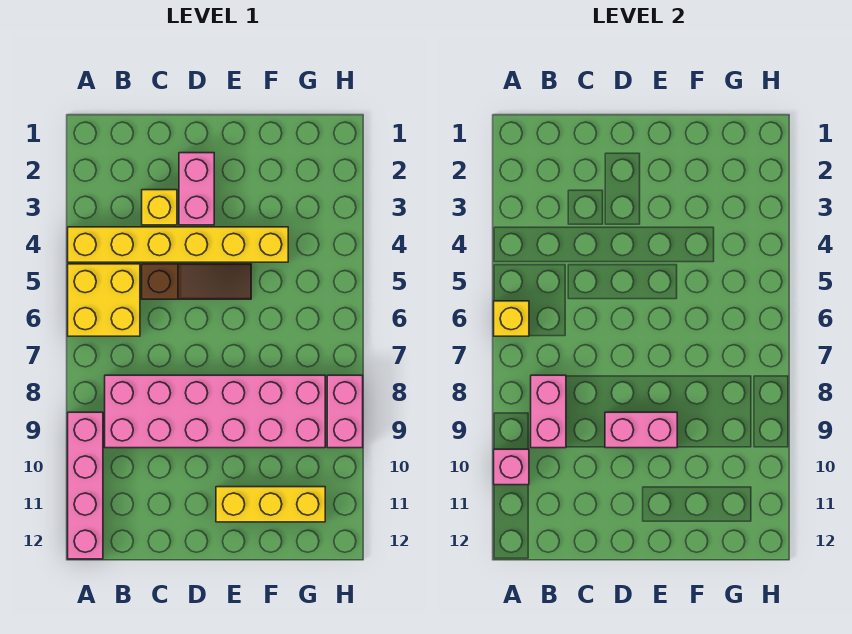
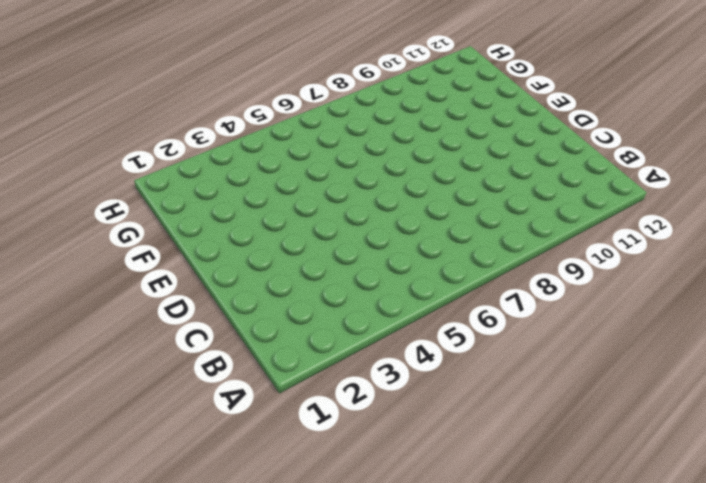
none -> yellow brick A4:F4 level 1
none -> yellow brick A5:B6 level 1
none -> pink brick A9:A12 level 1

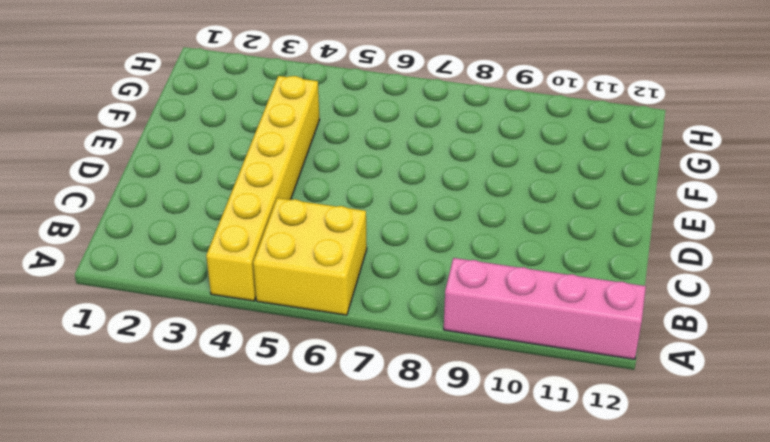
none -> pink brick B8:G9 level 1
none -> yellow brick C3 level 1
none -> brown slope C5:E5 level 1 top C

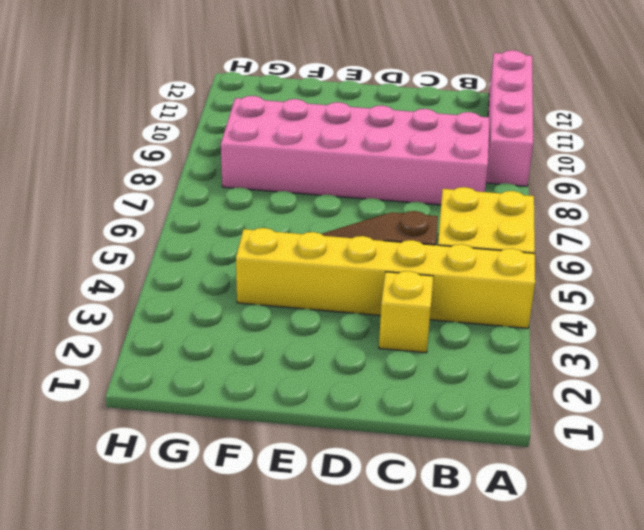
none -> pink brick D2:D3 level 1
none -> yellow brick E11:G11 level 1
none -> pink brick H8:H9 level 1

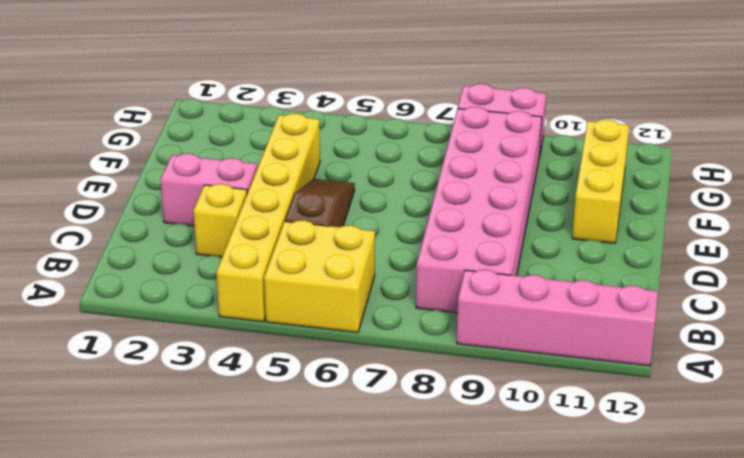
none -> yellow brick A6 level 2
none -> pink brick A10 level 2
none -> pink brick B8:B9 level 2

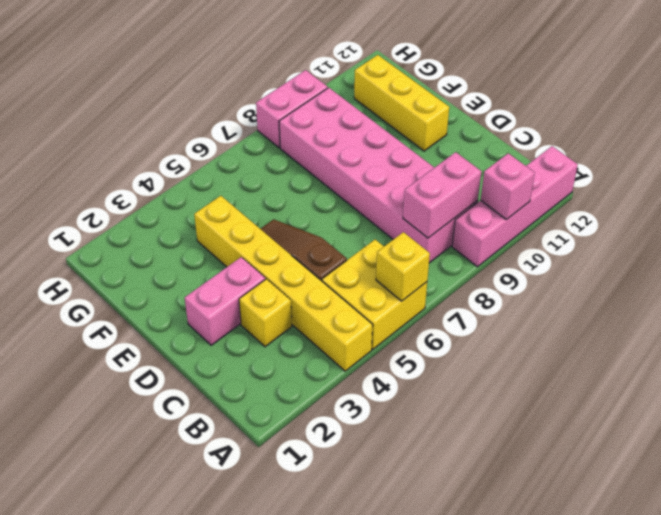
none -> pink brick D9:E9 level 2

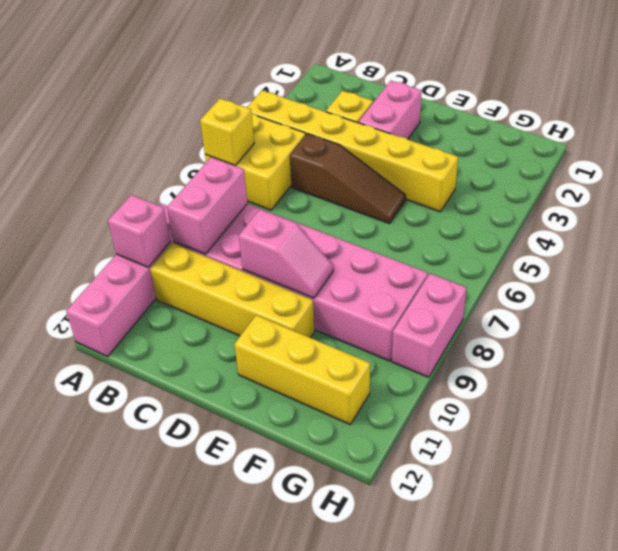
yellow brick B10:E10 level 1 -> none
pink slope D9:E9 level 2 top D -> pink brick D9:E9 level 2

